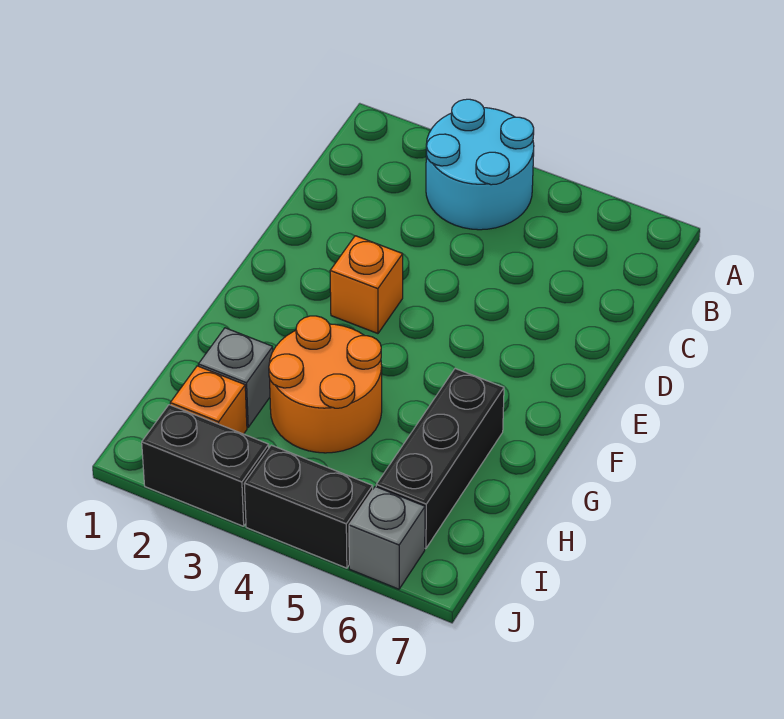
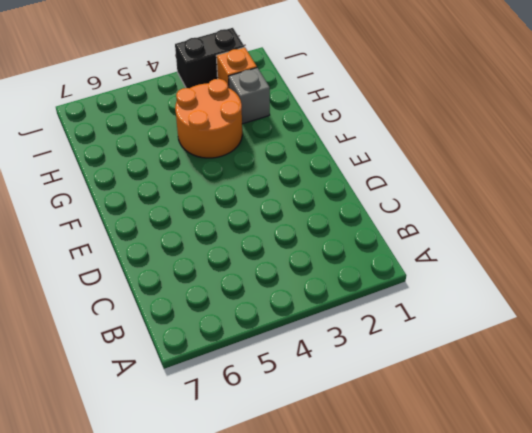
none -> cyan round brick A3:B4 level 1
none -> orange brick E3 level 1

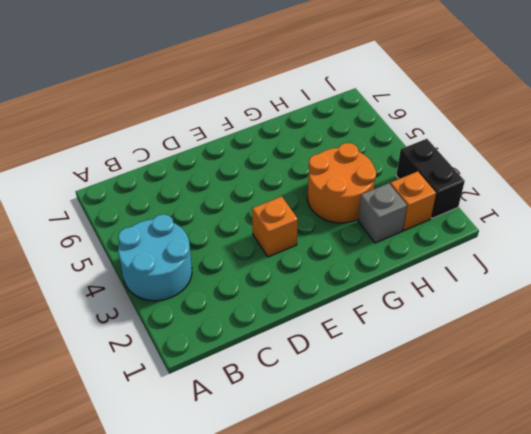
none -> black brick G6:I6 level 1
none -> black brick J4:J5 level 1

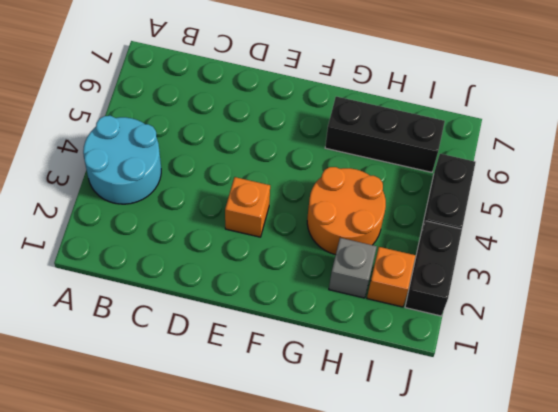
none -> grey brick J6 level 1

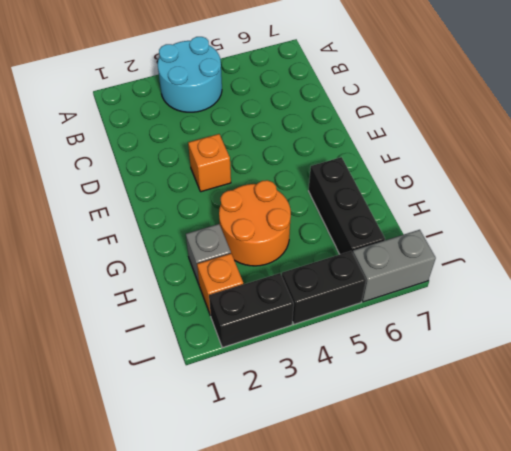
grey brick J6:J7 level 1 -> grey brick J6 level 1

